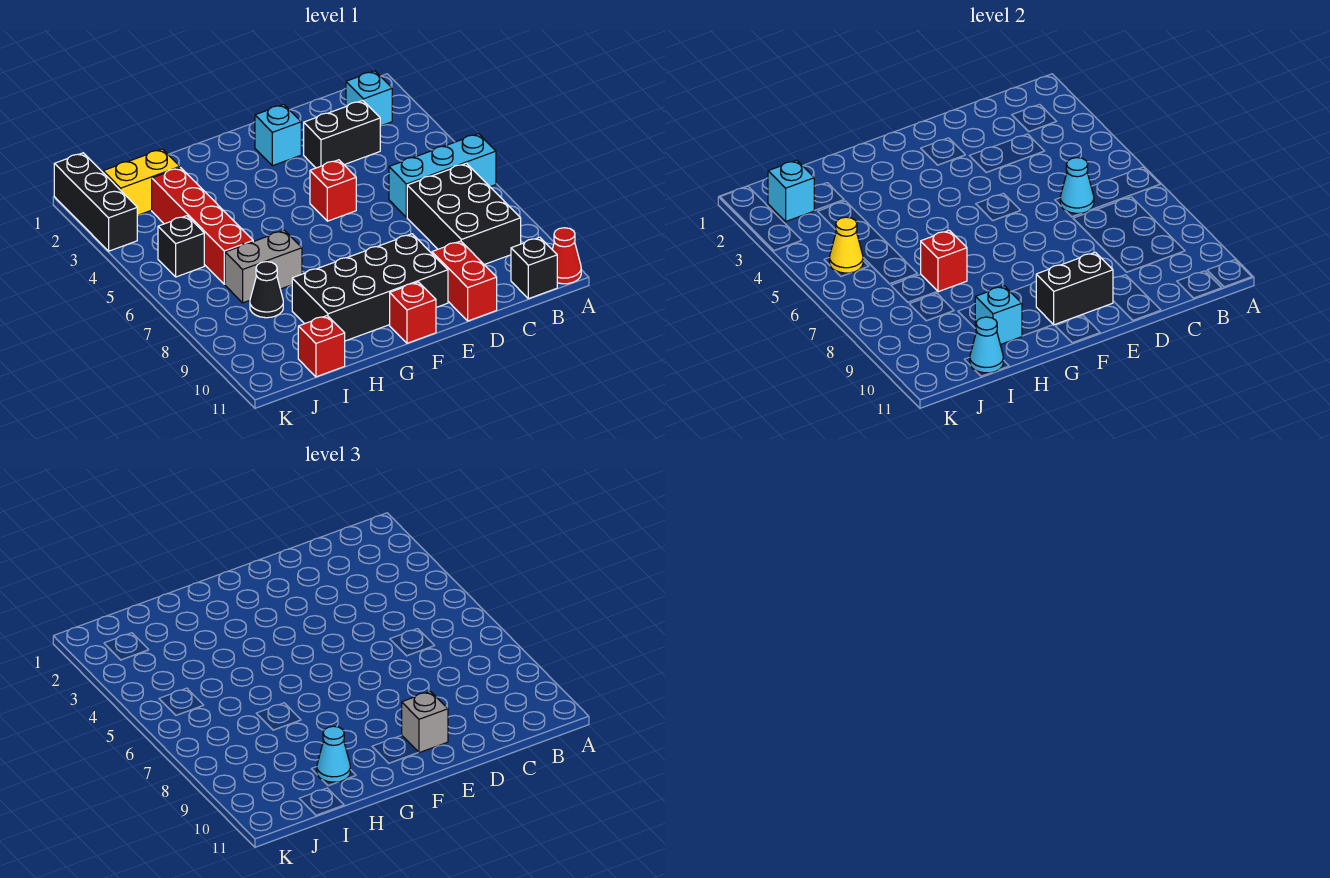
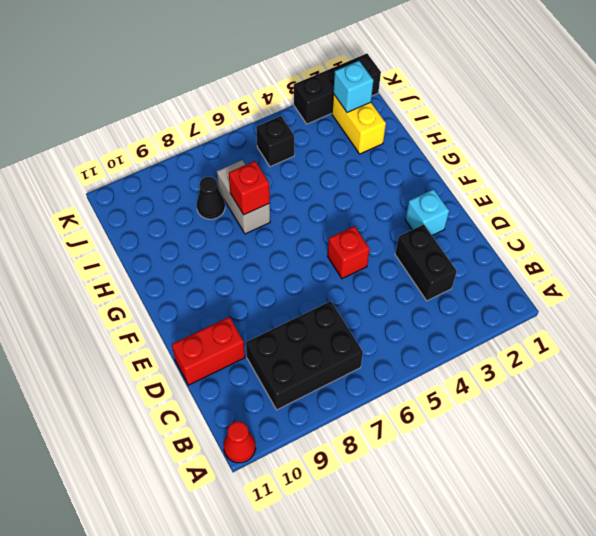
none -> cyan brick A6:C6 level 1
none -> cyan brick B2 level 1
none -> black brick B11 level 1

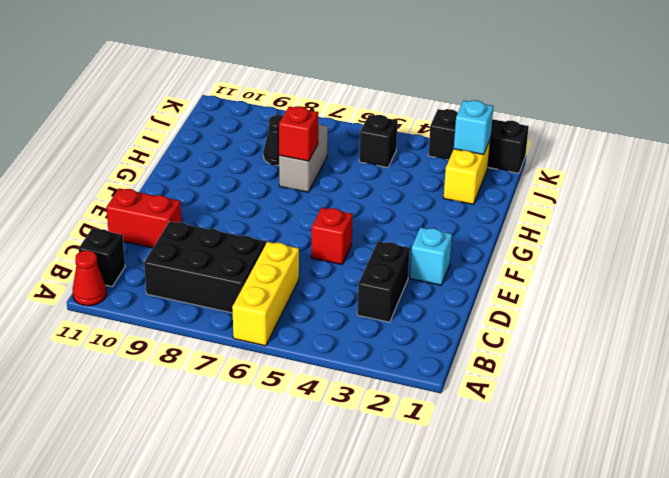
yellow brick A6:C6 level 1 -> cyan brick A6:C6 level 1
none -> cyan brick B2 level 1
none -> black brick E9:H10 level 1
none -> red brick F11 level 1

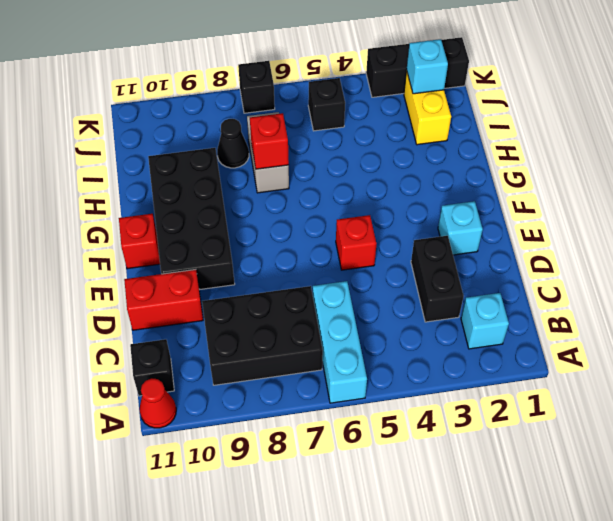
black brick K7 level 1 -> none
none -> red brick I3:I6 level 1
none -> red brick I11 level 1
none -> cyan cone C6 level 2

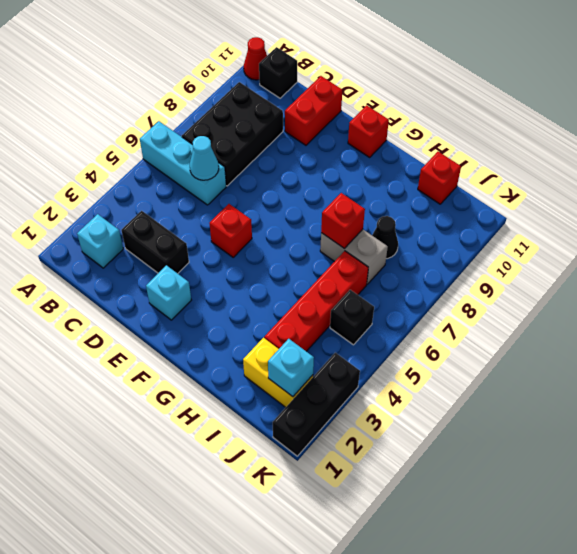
none -> black brick E9:H10 level 1
none -> black brick E10:F10 level 2
none -> cyan brick H10 level 2

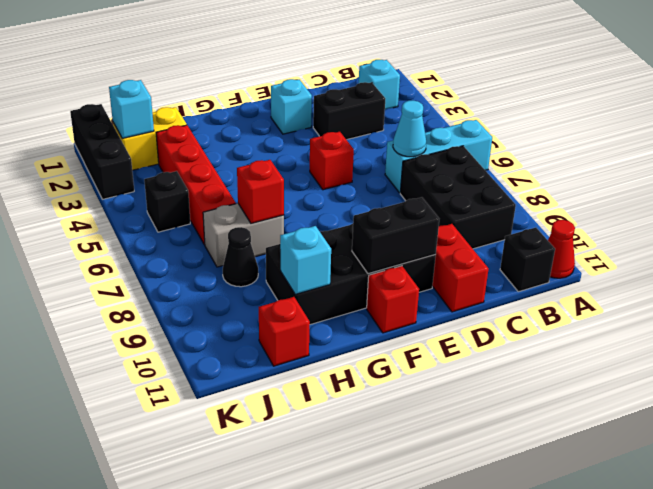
none -> cyan cone I11 level 2
none -> yellow cone J5 level 2
none -> grey brick E10 level 3

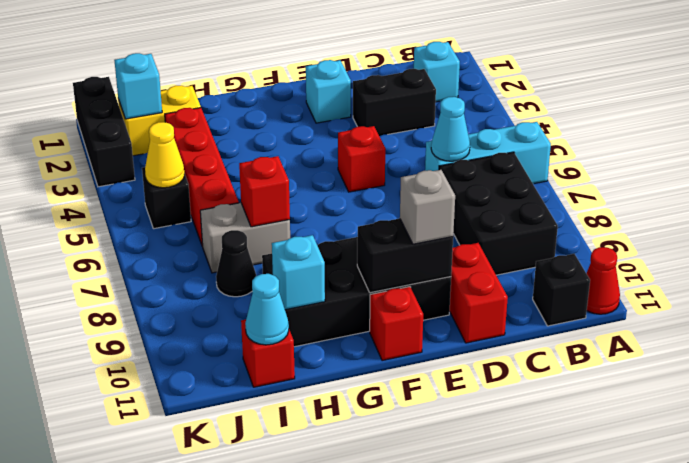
none -> cyan cone H10 level 3

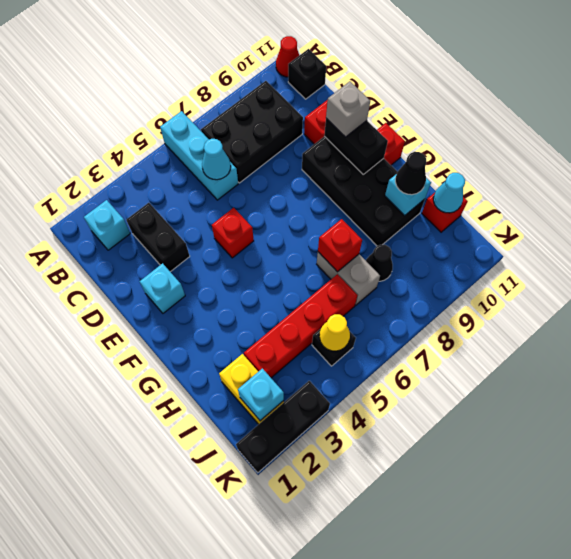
black cone H10 level 3 -> cyan cone H10 level 3

